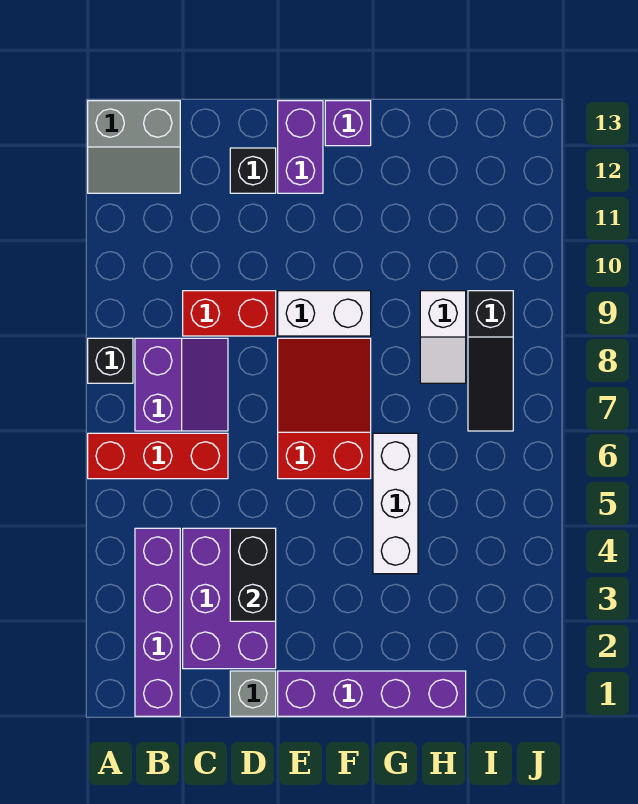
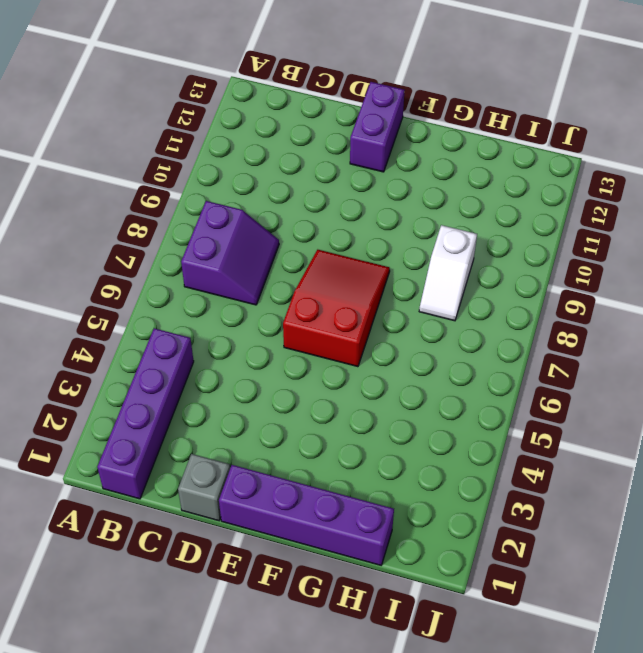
none -> red brick A6:C6 level 1
none -> black brick A8 level 1
none -> grey slope A12:B13 level 1 top 13

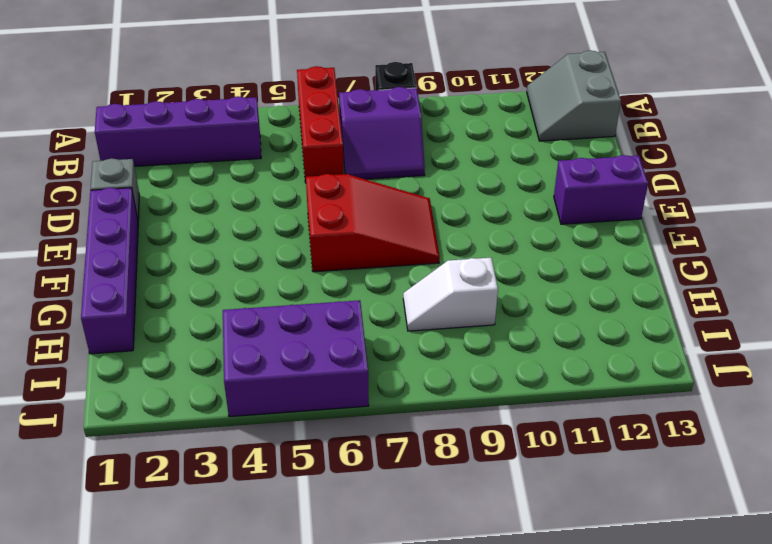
purple brick I4:J6 level 1 -> purple brick C2:D4 level 1
none -> red brick C9:D9 level 1
none -> black brick D12 level 1
none -> white brick E9:F9 level 1

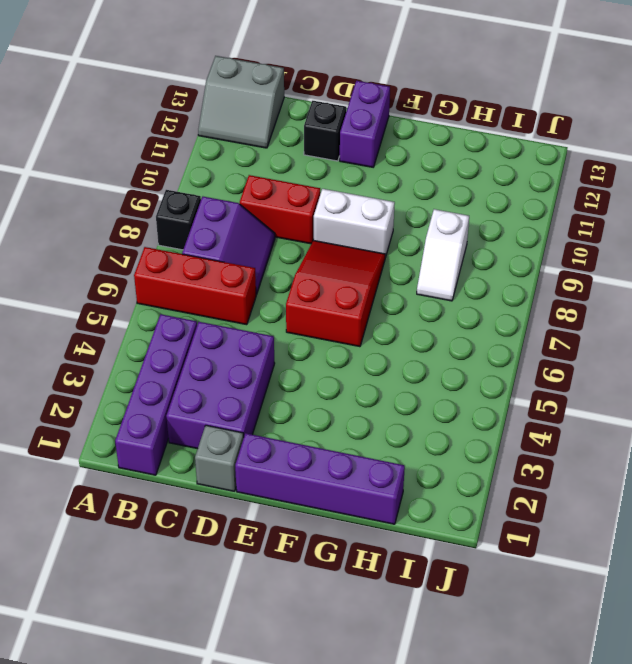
none -> purple brick F13 level 1
none -> white brick G4:G6 level 1
none -> black slope I7:I9 level 1 top 9

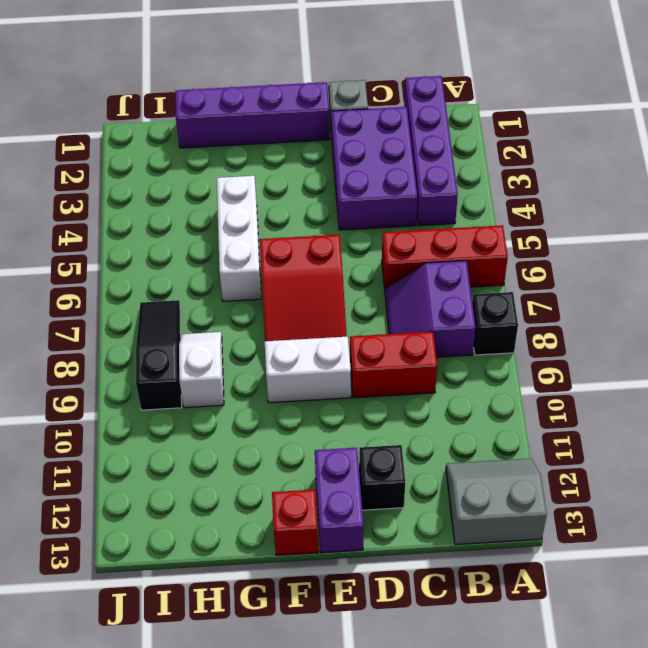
red brick F13 level 1 -> purple brick F13 level 1
none -> black brick D3:D4 level 2

